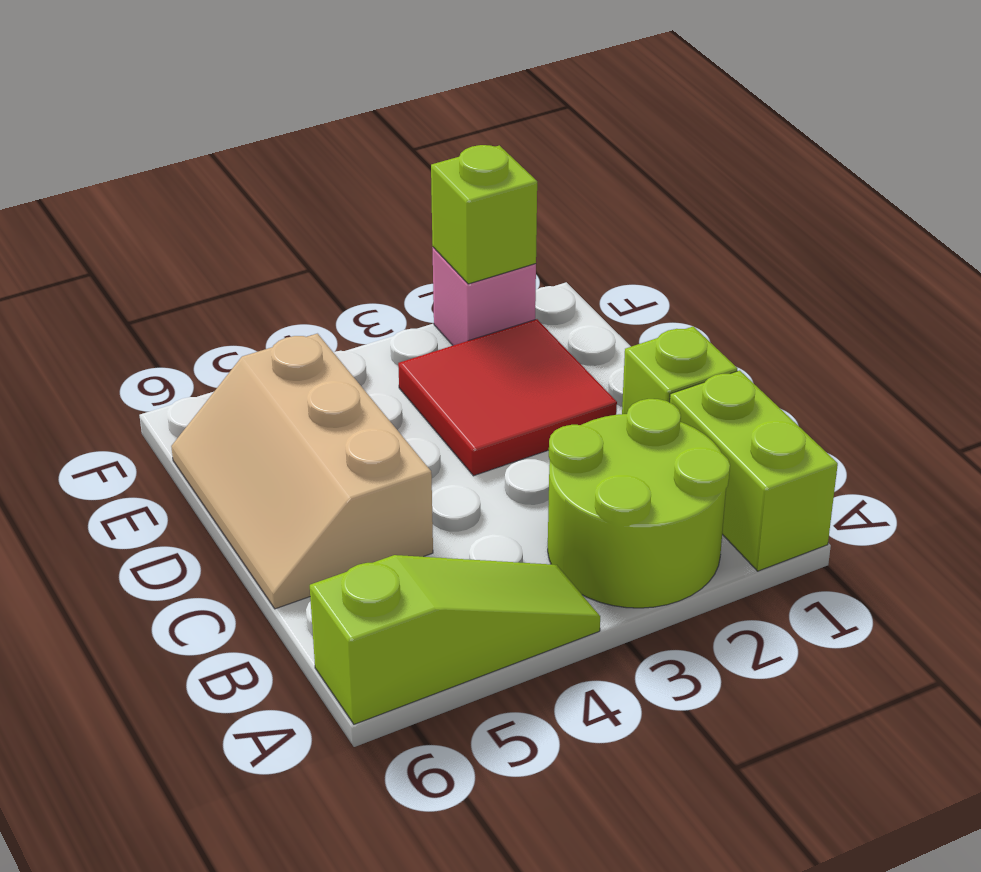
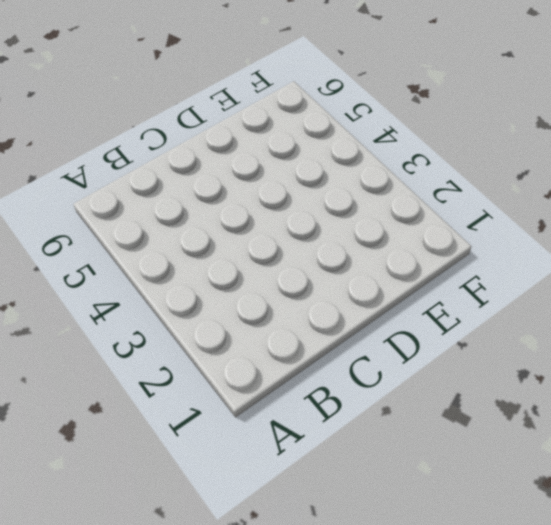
none -> lime brick A1:B1 level 1
none -> lime round brick A2:B3 level 1

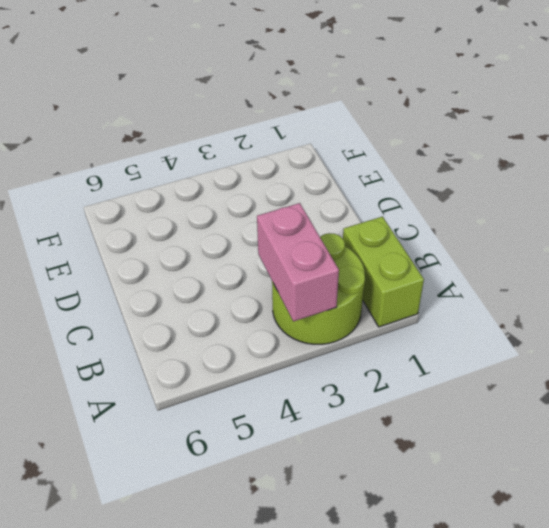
pink brick A3:B3 level 2 -> none
none -> lime slope A4:A6 level 1 top 6
none -> lime brick C1 level 1

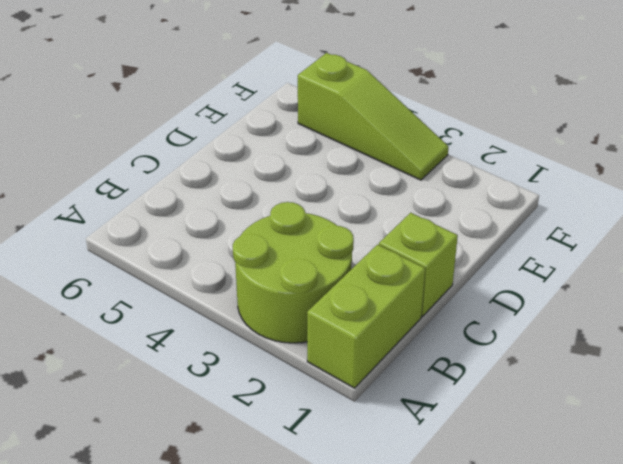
lime slope F3:F5 level 1 top 5 -> lime slope A4:A6 level 1 top 6
none -> tan slope C5:E6 level 1 top 5
none -> red tile D2:E3 level 1

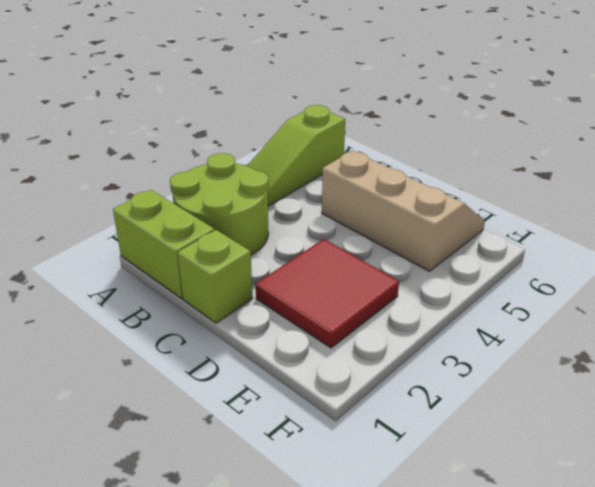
none -> pink brick F2 level 1
none -> lime brick F2 level 2

